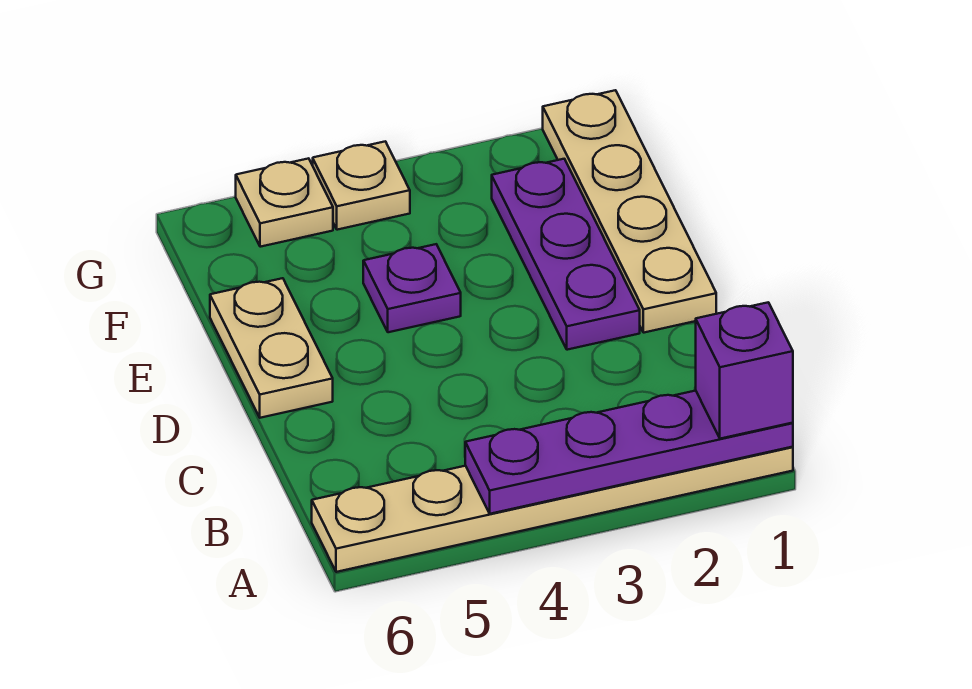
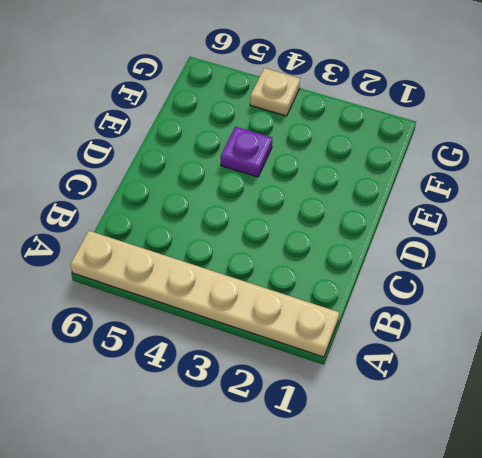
none -> tan plate D1:G1 level 1
none -> purple plate D2:F2 level 1

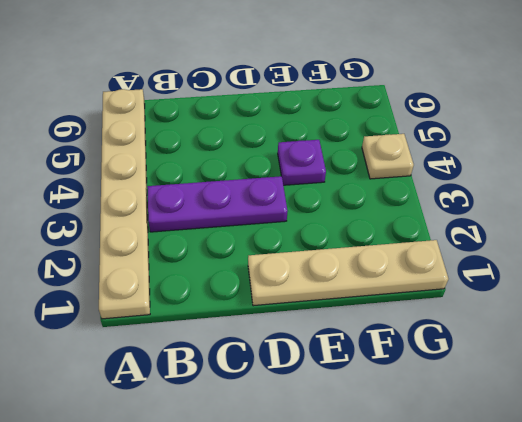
purple plate B3:D3 level 1 -> purple plate D2:F2 level 1
none -> tan plate D6:E6 level 1
none -> tan plate G5 level 1

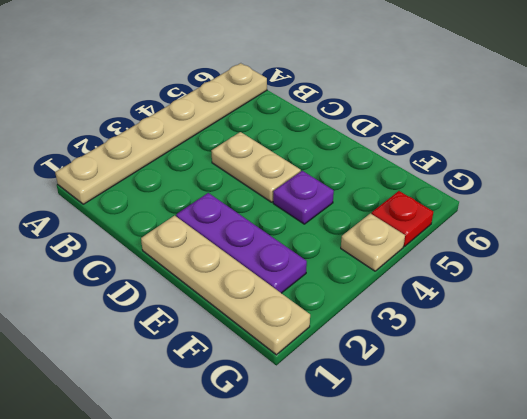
tan plate C4:D4 level 1 -> tan plate D6:E6 level 1
red plate G5 level 1 -> tan plate G5 level 1
none -> purple plate A1:A4 level 2
none -> purple brick A1 level 3

